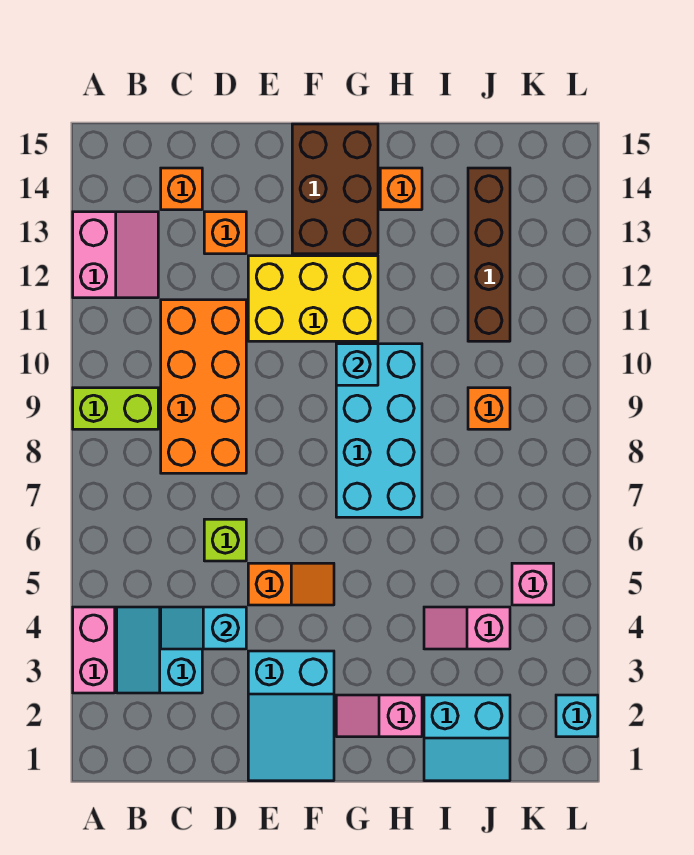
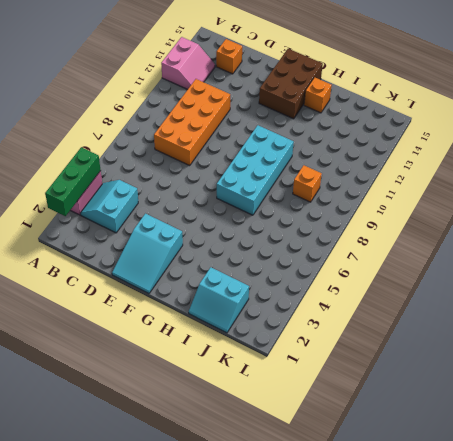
green brick A2:A4 level 2 -> none
none -> lime brick A9:B9 level 1
none -> lime brick D6 level 1
none -> orange brick D13 level 1

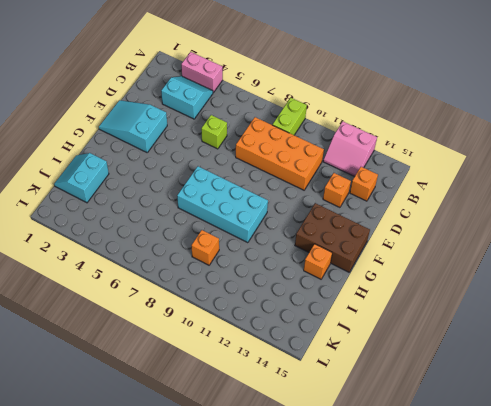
none -> orange slope E5:F5 level 1 top E
none -> yellow brick E11:G12 level 1
none -> pink slope G2:H2 level 1 top H

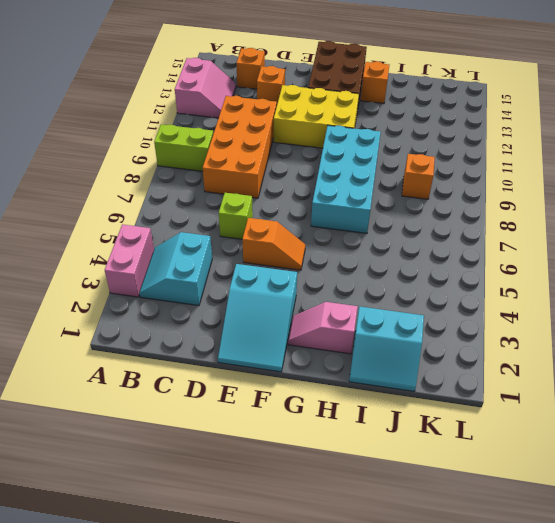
none -> pink slope I4:J4 level 1 top J
none -> brown brick J11:J14 level 1
none -> pink brick K5 level 1

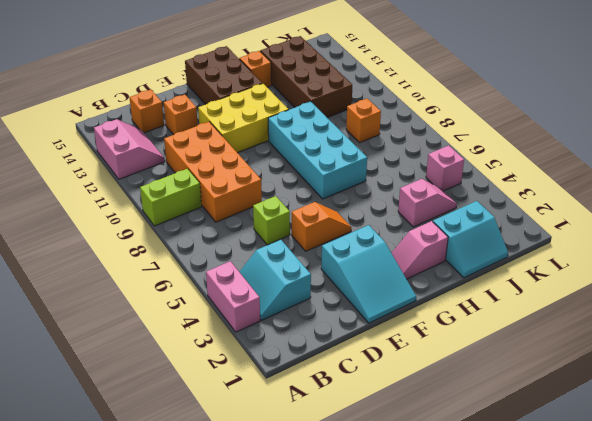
pink slope I4:J4 level 1 top I -> pink slope I4:J4 level 1 top J
brown brick I11:J14 level 1 -> brown brick J11:J14 level 1
none -> cyan brick L2 level 1
none -> cyan slope C4:D4 level 2 top D
none -> cyan brick G10 level 2

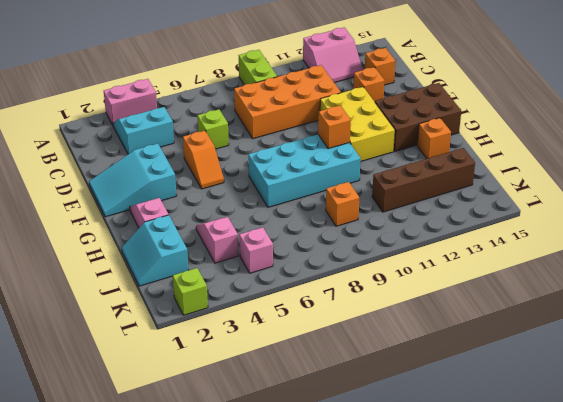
orange brick G10 level 2 -> cyan brick G10 level 2
lime brick L2 level 1 -> cyan brick L2 level 1
none -> cyan slope C4:D4 level 2 top D

